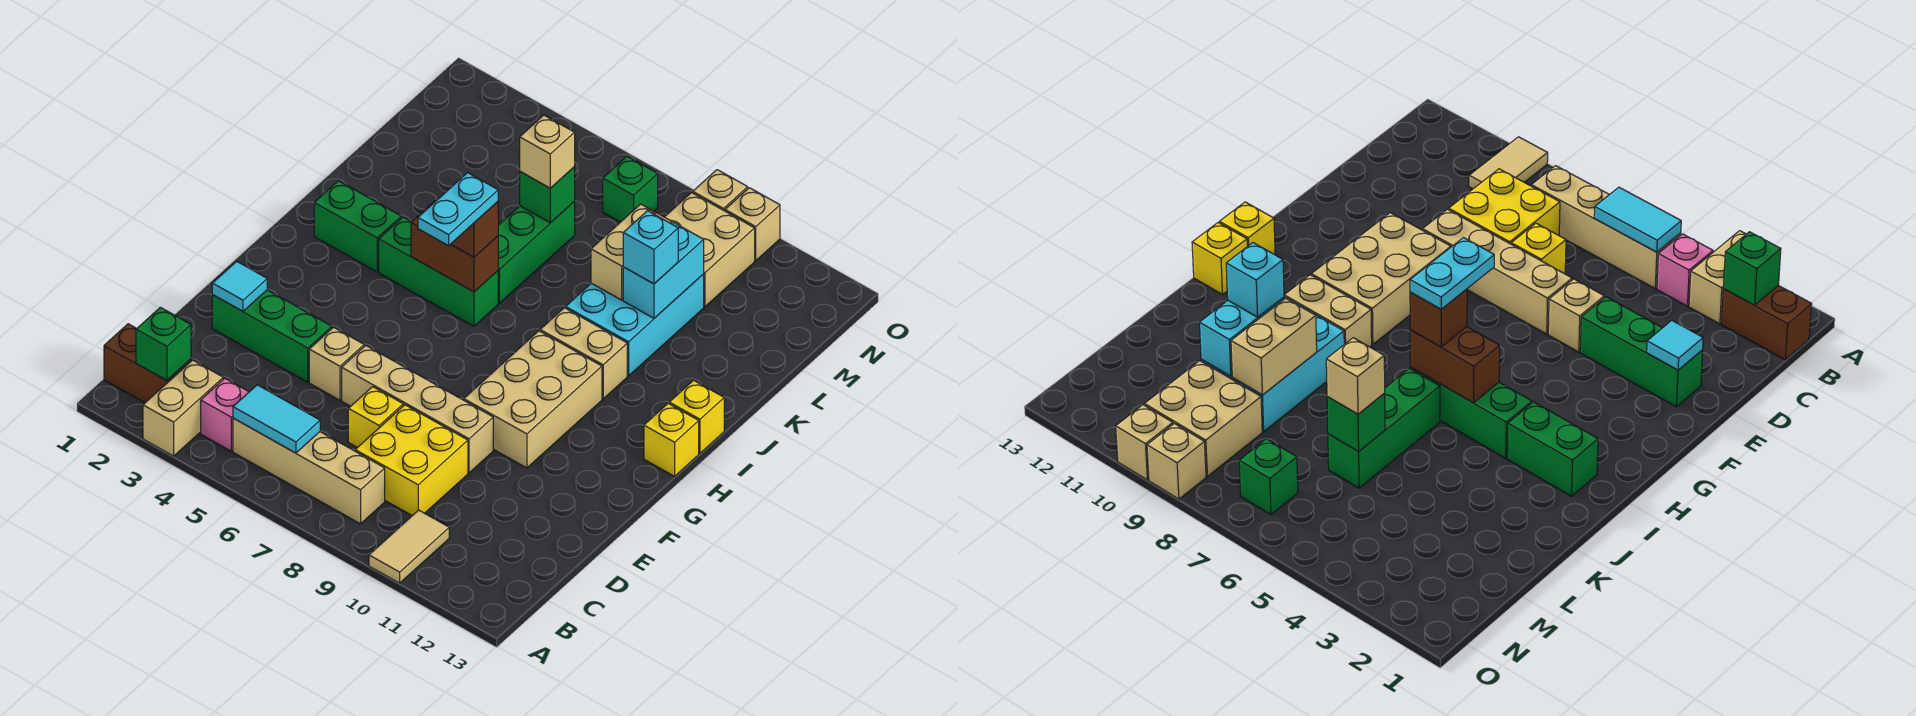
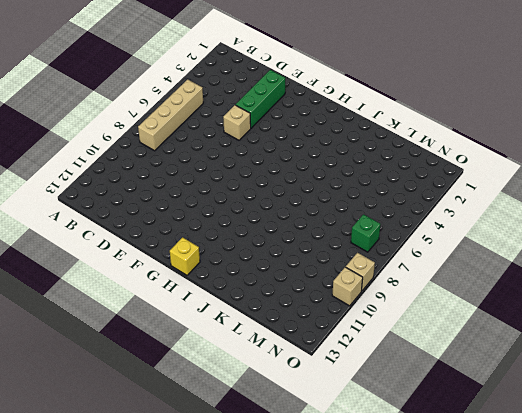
none -> tan brick A3:B3 level 1
none -> tan tile A10:B10 level 1
none -> brown brick B1:B2 level 1
none -> pink brick B4 level 1

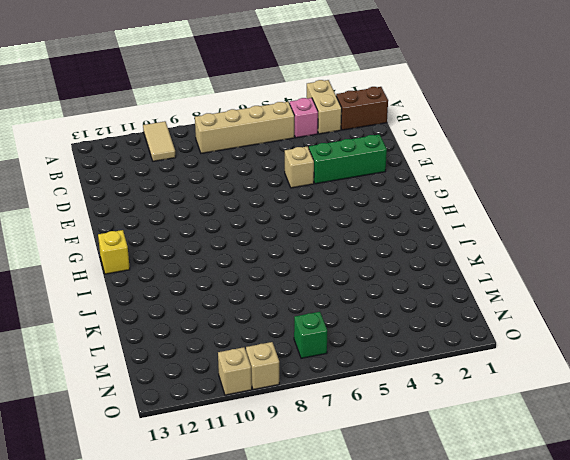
none -> yellow brick C8:D9 level 1
none -> yellow brick D7 level 1
none -> tan brick E6:E9 level 1
none -> tan brick F9:H10 level 1

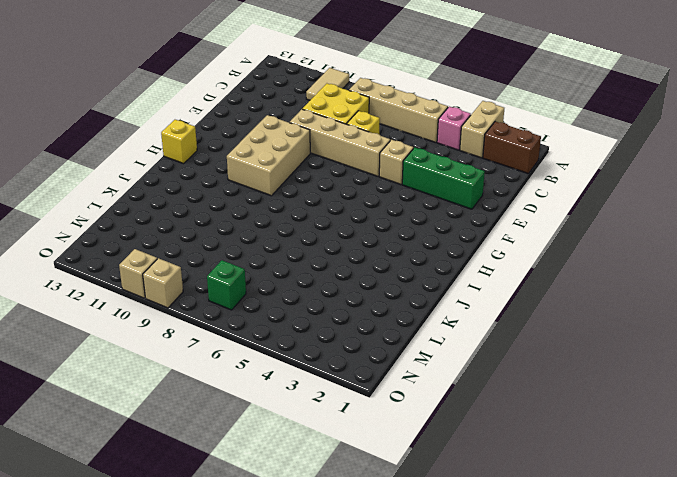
none -> green brick I2:I3 level 1
none -> green brick I4:I6 level 1
none -> tan brick I9:I10 level 1
none -> yellow brick I13 level 1

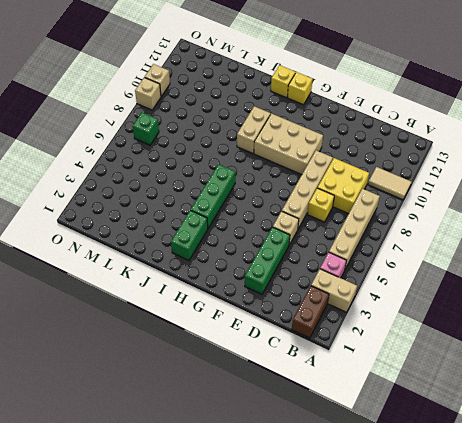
none -> green brick J6:L6 level 1
none -> cyan brick J9:L10 level 1
none -> tan brick M9:N10 level 1
none -> green brick B2 level 2

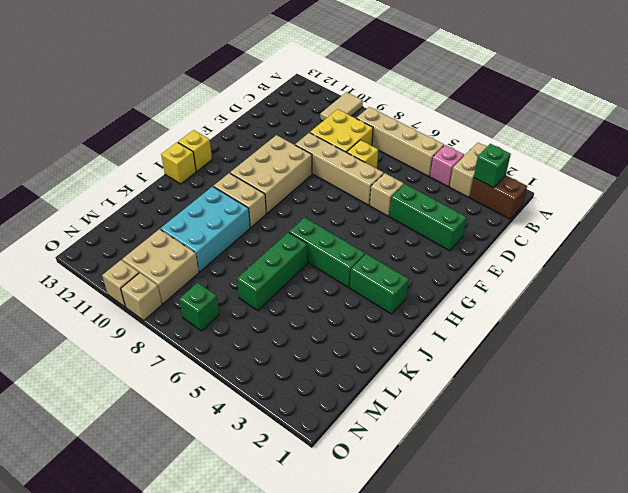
none -> cyan tile B5:B6 level 2
none -> cyan tile E2 level 2
none -> brown brick I5:I6 level 2
none -> tan brick K9:L9 level 2

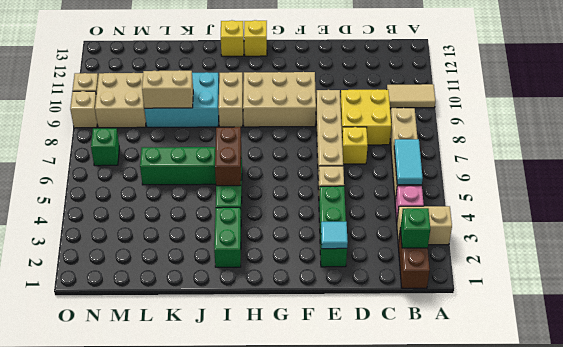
none -> cyan brick K10:L10 level 2
none -> green brick L6 level 2
none -> brown brick I6 level 3
none -> cyan brick K10 level 3

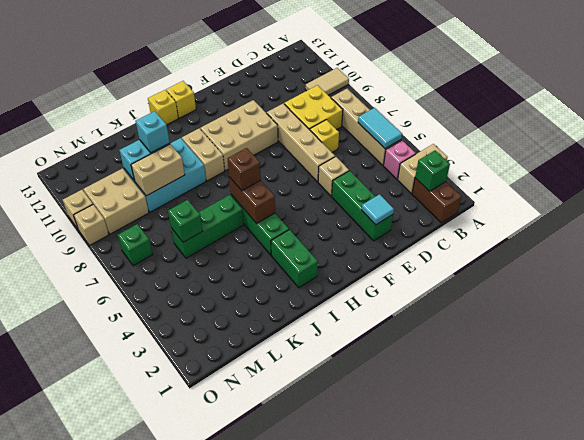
none -> tan brick L6 level 3
none -> cyan plate H6:I6 level 4

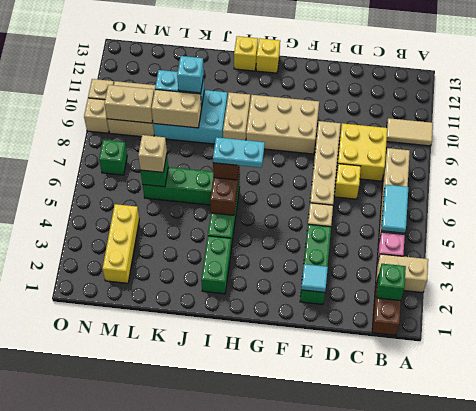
yellow brick M2:M4 level 1 -> none
tan brick M9:N9 level 2 -> none

